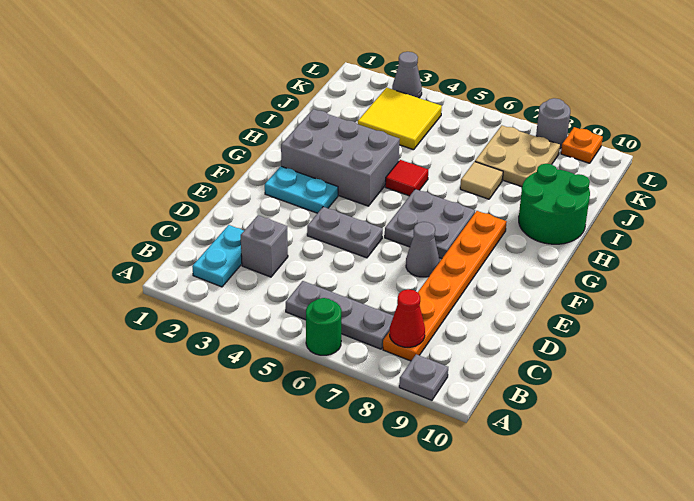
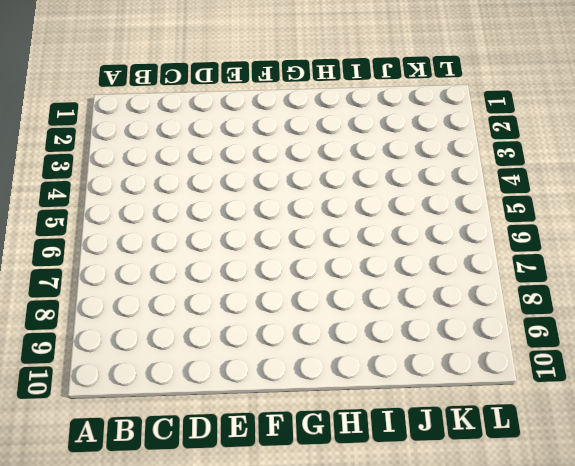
none -> green round brick A6 level 1
none -> grey plate A9 level 1
none -> cyan plate B2:C2 level 1

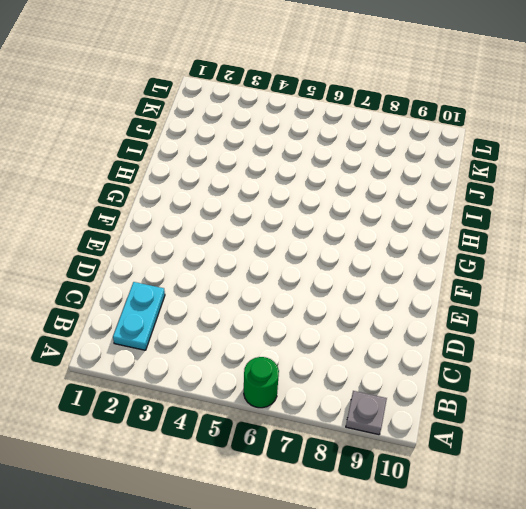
none -> grey plate B5:B7 level 1
none -> orange plate B8:G8 level 1
none -> grey brick C3 level 1

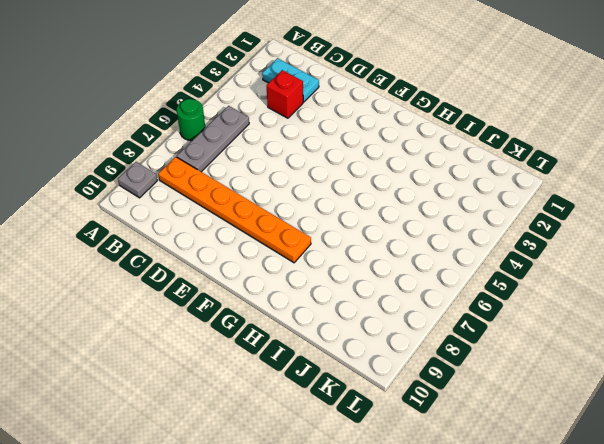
red brick C3 level 1 -> grey brick C3 level 1
none -> grey plate E4:E5 level 1
none -> grey cone E7 level 1
none -> cyan plate F2:F3 level 1

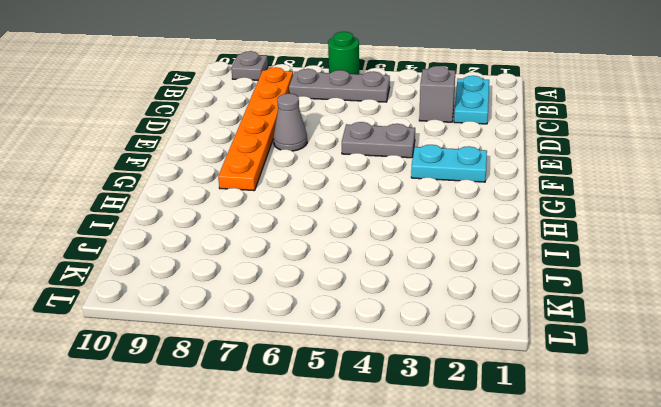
none -> grey plate F6:G7 level 1
none -> grey brick G2:H4 level 1
none -> red tile H5 level 1

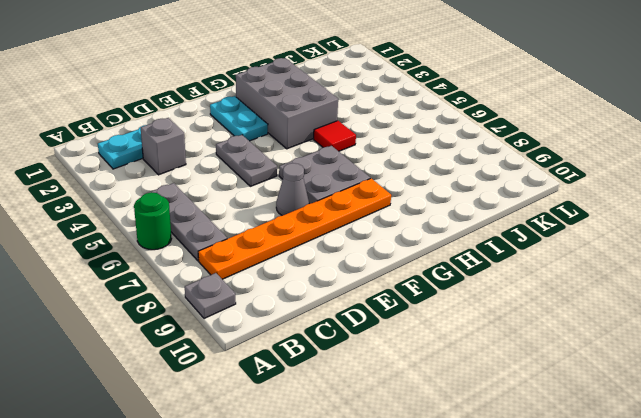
none -> green round brick H9:I10 level 1
none -> tan tile I7 level 1
none -> yellow tile J3:K4 level 1

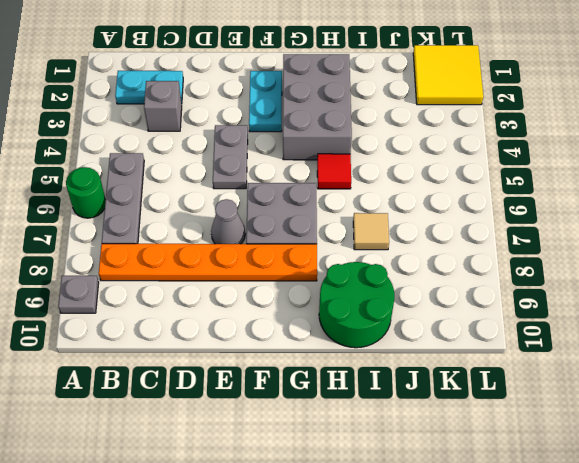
yellow tile K1:L2 level 1 -> yellow tile J3:K4 level 1
none -> tan plate J7:K8 level 1
none -> grey cone L3 level 1
none -> grey round brick L8 level 1

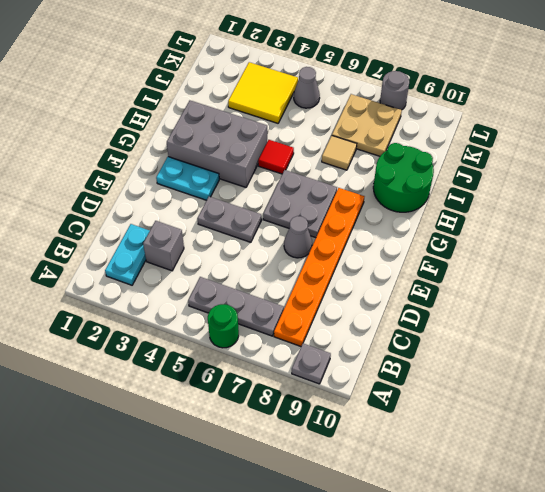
grey cone K5 level 1 -> grey cone L3 level 1
none -> orange plate L9 level 1
none -> red cone B8 level 2

